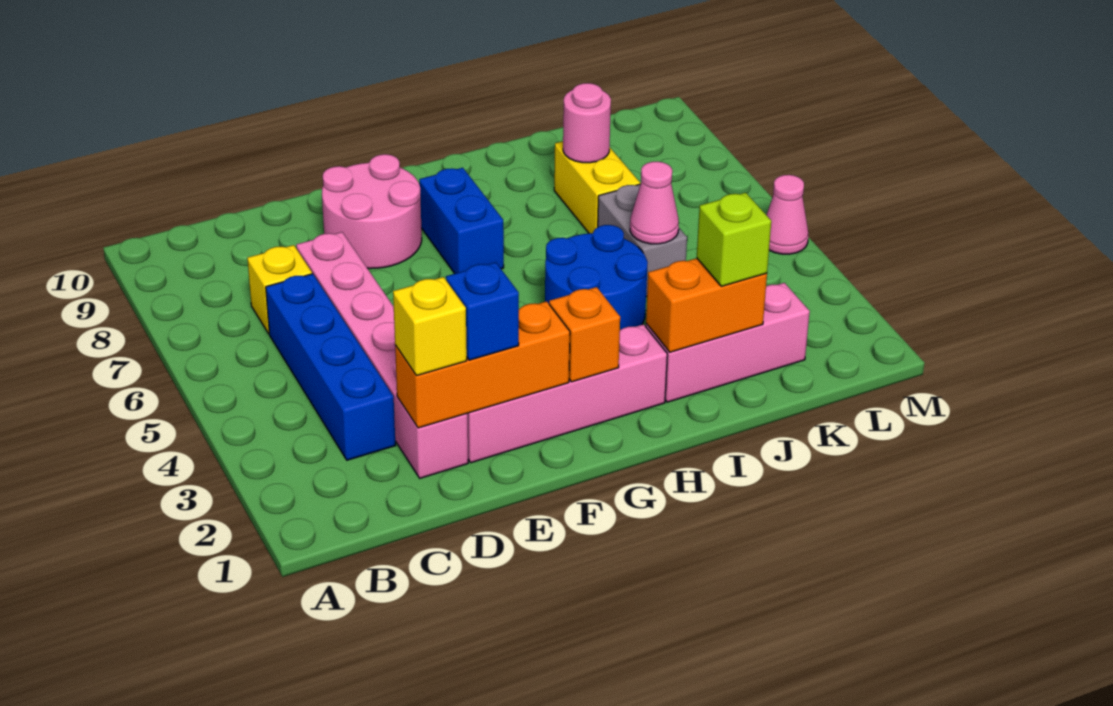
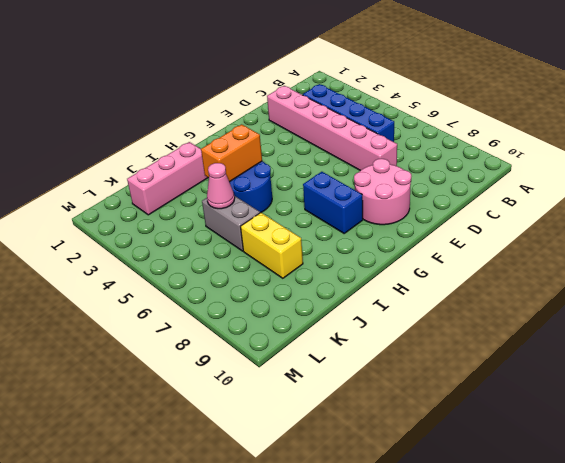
orange brick H4:I4 level 2 -> orange brick I2:J2 level 2
none -> yellow brick C7 level 1
none -> pink brick E2:H2 level 1
none -> pink cone M5 level 1

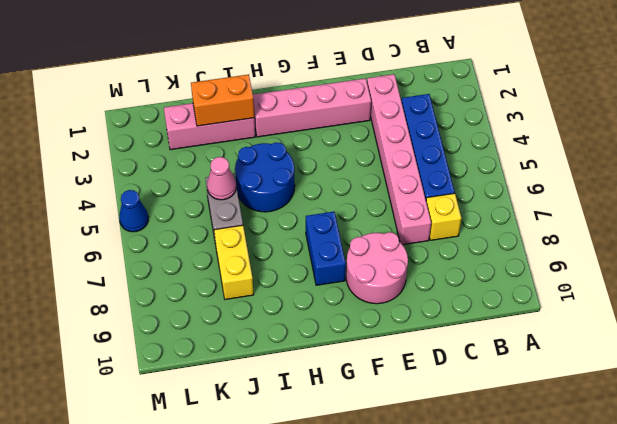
blue cone M5 level 1 -> pink cone M5 level 1
none -> orange brick D2:F2 level 2
none -> orange brick G2 level 2
none -> pink round brick J8 level 2

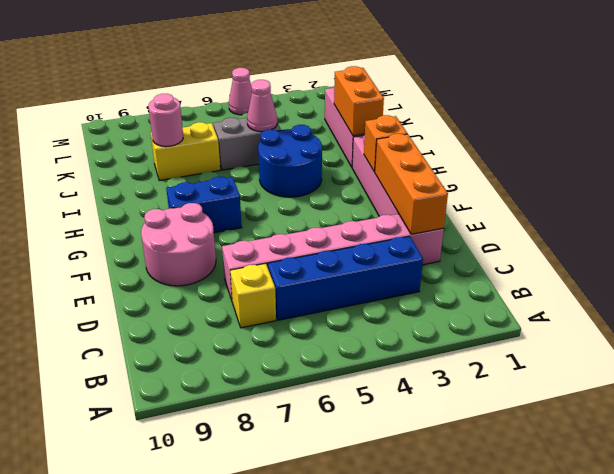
none -> yellow brick D2 level 3
none -> blue brick E2 level 3
none -> lime brick J2 level 3

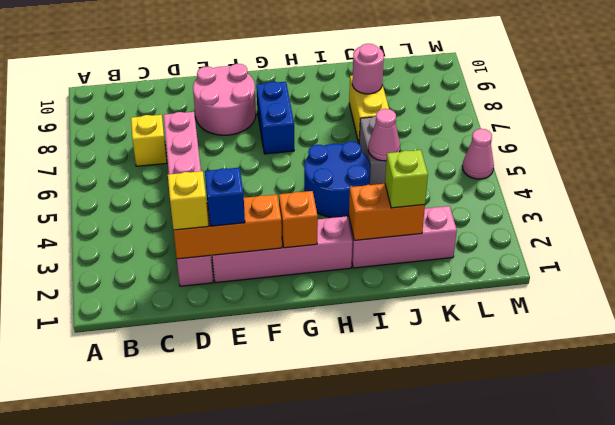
none -> blue brick C3:C6 level 1

